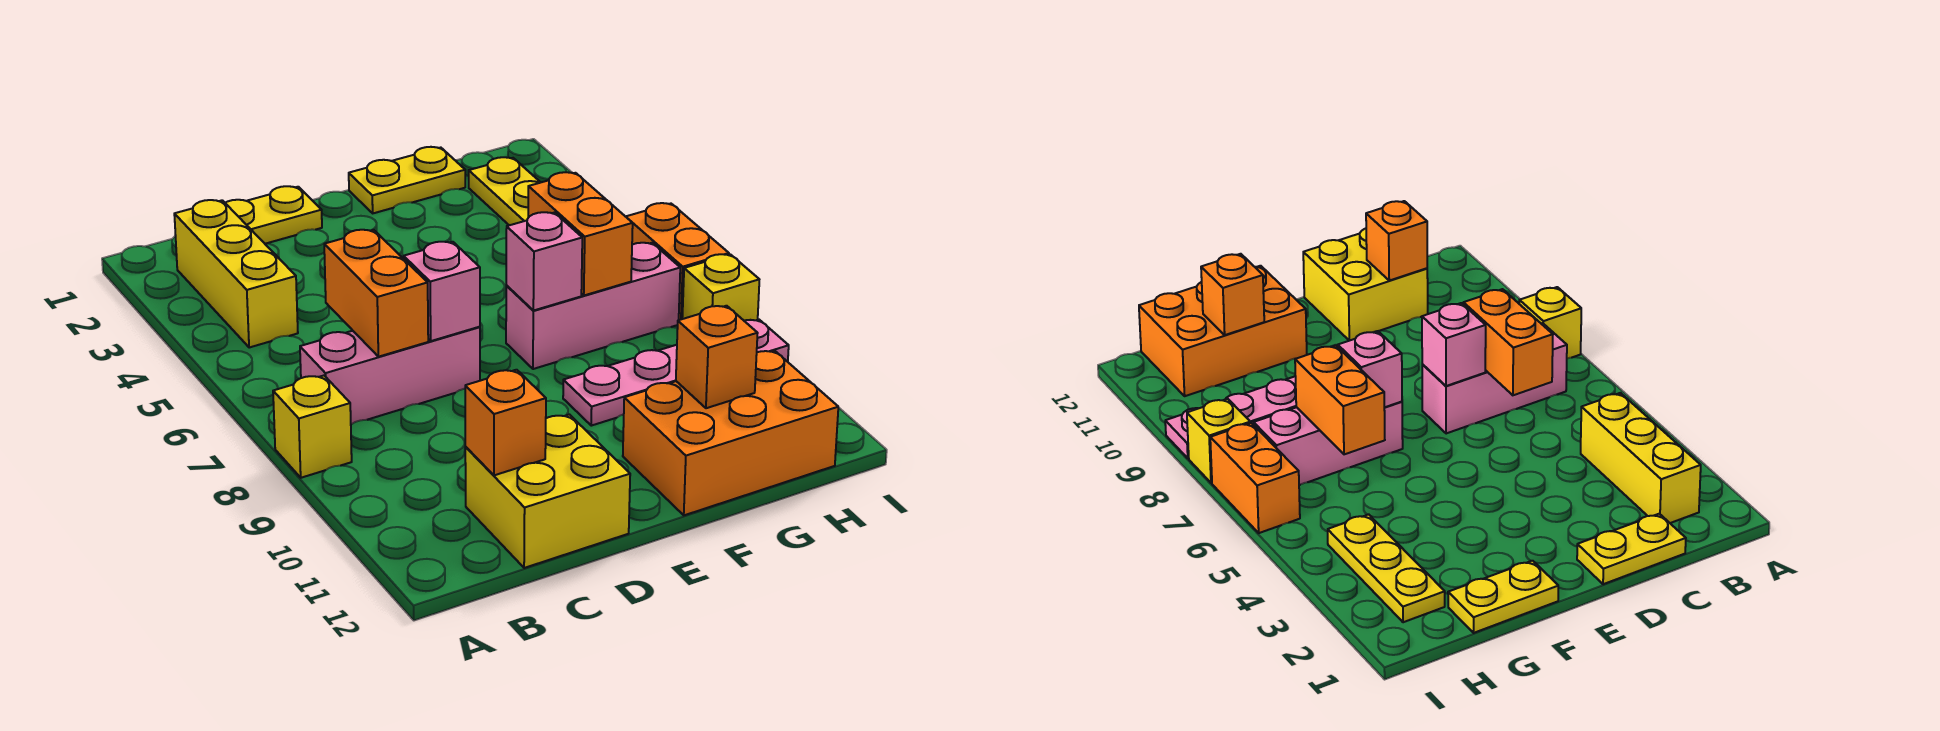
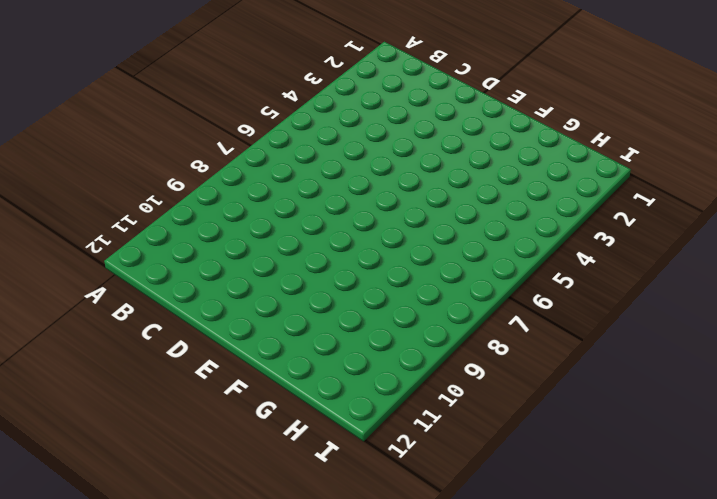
none -> yellow brick A8 level 1
none -> yellow brick B2:B4 level 1
none -> pink brick B7:D7 level 1

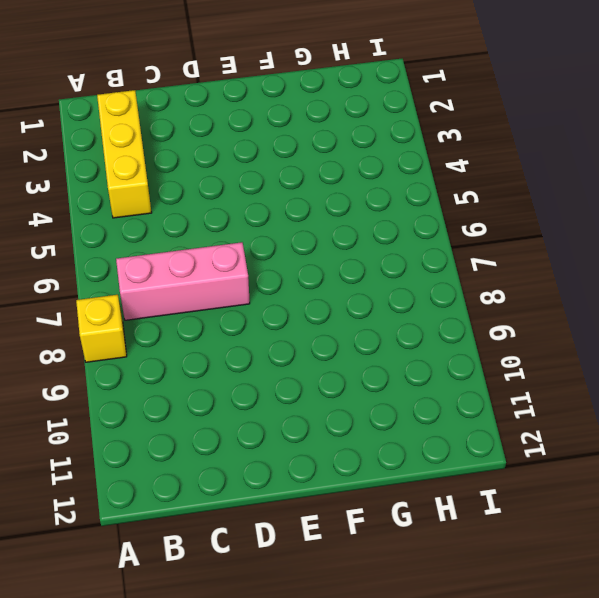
none -> yellow plate C1:D1 level 1
none -> yellow brick C11:D12 level 1
none -> yellow plate F1:G1 level 1

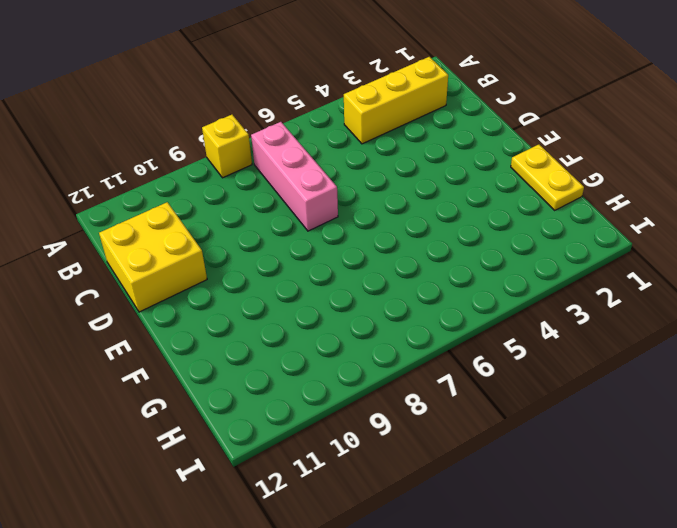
none -> yellow plate C1:D1 level 1
none -> pink brick F7:H7 level 1
none -> pink plate F9:I9 level 1

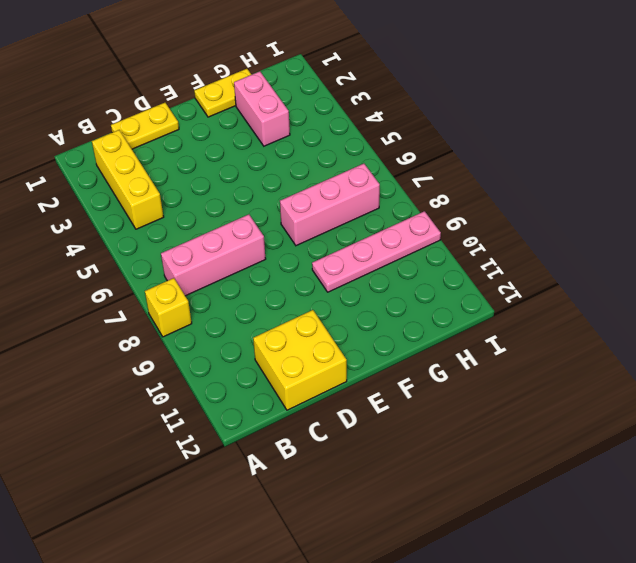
pink brick G2:G3 level 1 -> none
none -> orange brick F11:H12 level 1
none -> yellow plate H2:H4 level 1
none -> orange brick I6:I7 level 1

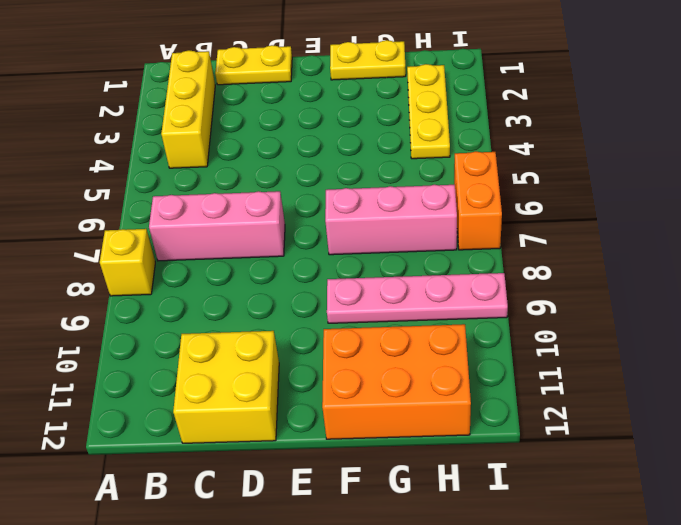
none -> yellow brick I8 level 1
none -> orange brick C6:C7 level 2
none -> orange brick C11 level 2

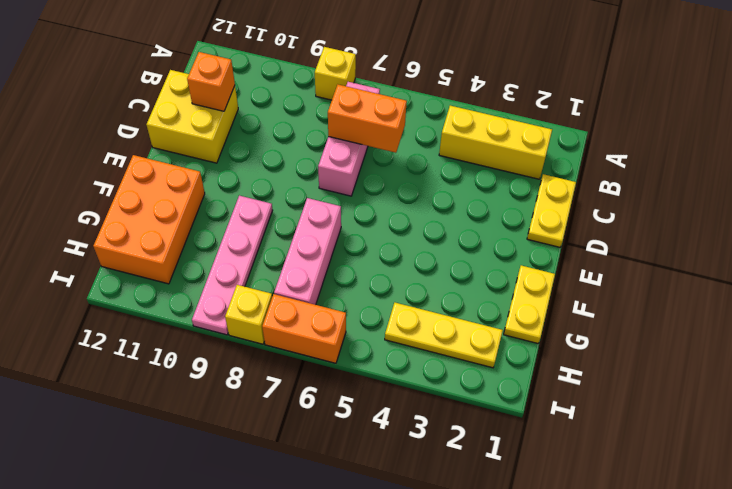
none -> pink brick D7 level 2
none -> pink brick F7 level 2
none -> orange brick G6:G7 level 2

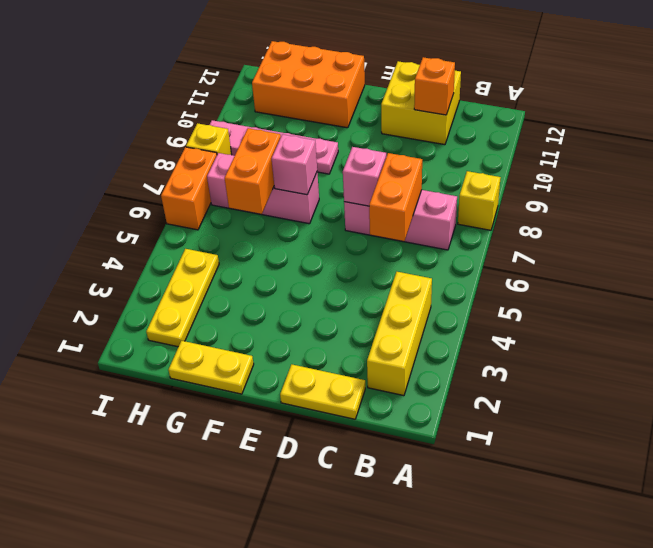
none -> orange brick G11 level 2

